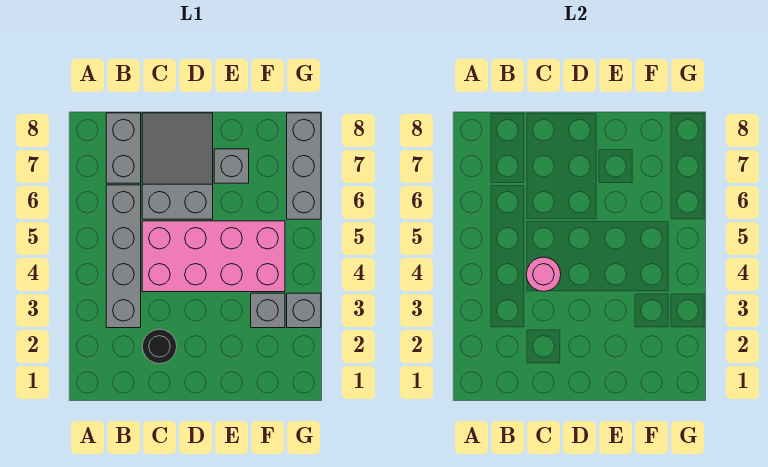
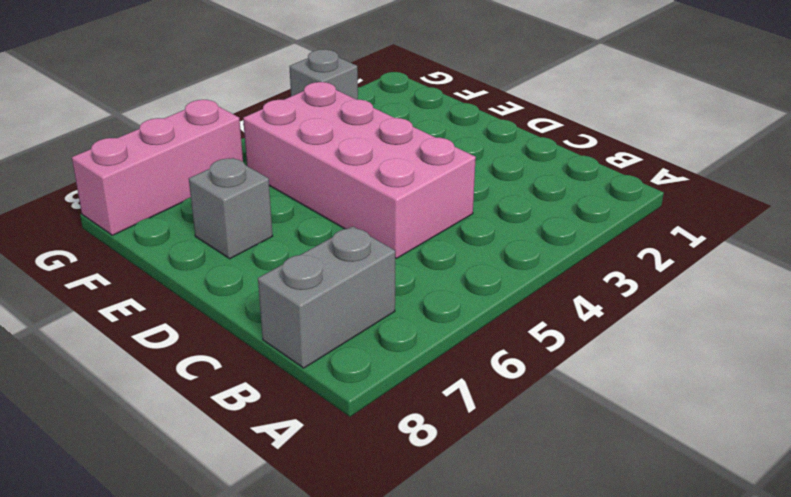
pink brick G6:G8 level 1 -> grey brick G6:G8 level 1
none -> grey brick B3:B6 level 1
none -> black round brick C2 level 1

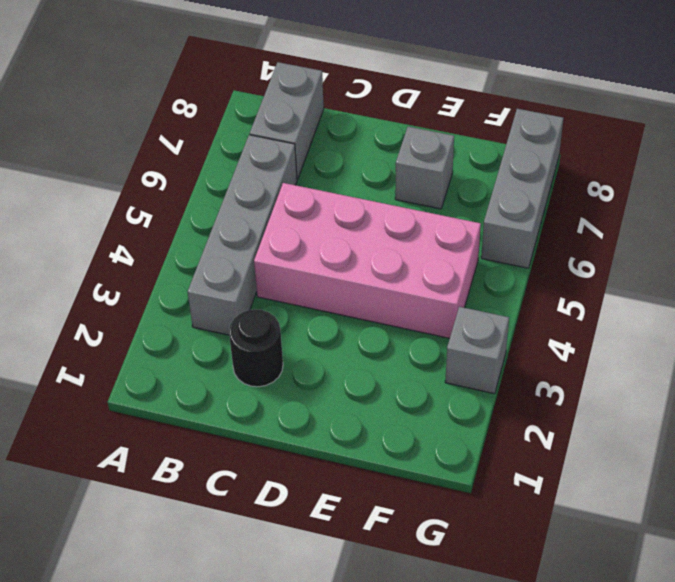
none -> grey slope C6:D8 level 1 top 6
none -> grey brick F3 level 1

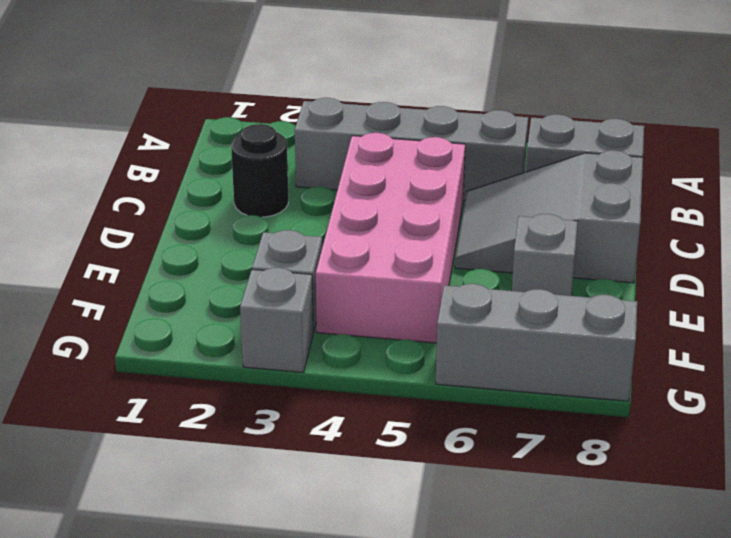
grey slope C6:D8 level 1 top 8 -> grey slope C6:D8 level 1 top 6
none -> pink round brick C4 level 2

